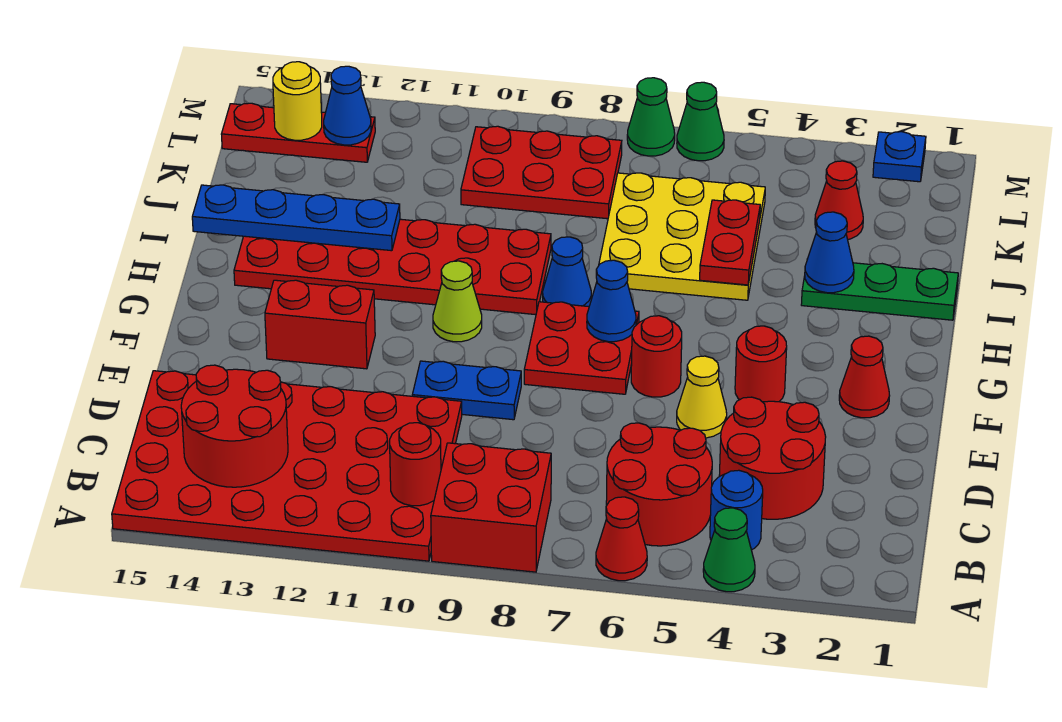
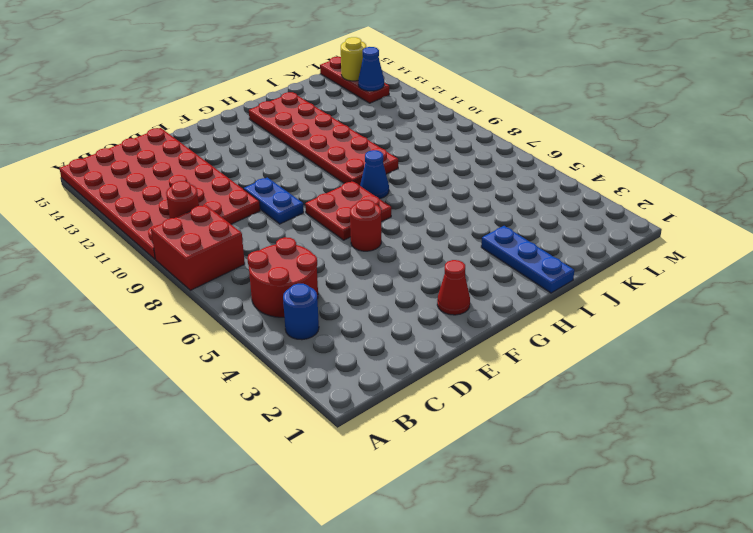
blue plate I1:I3 level 1 -> green plate I1:I3 level 1
none -> green cone A4 level 1
none -> red cone A6 level 1
none -> red round brick C3:D4 level 1
none -> yellow cone E5 level 1

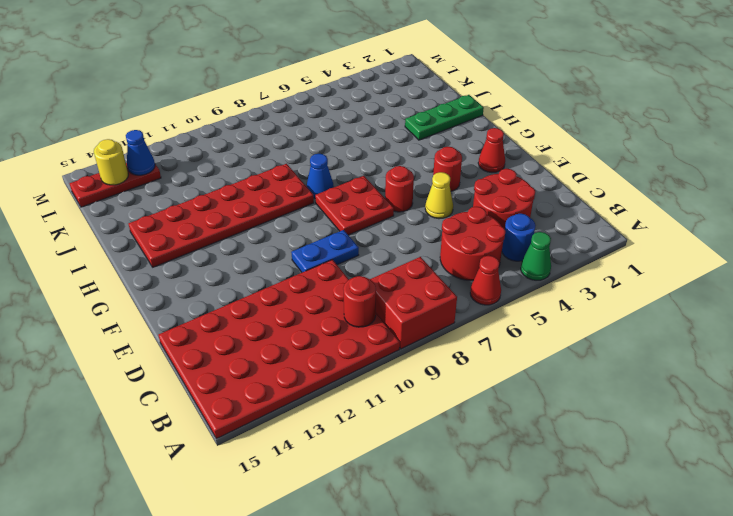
none -> red brick F12:F13 level 1
none -> lime cone G10 level 1
none -> yellow plate I5:K7 level 1
none -> red cone K3 level 1

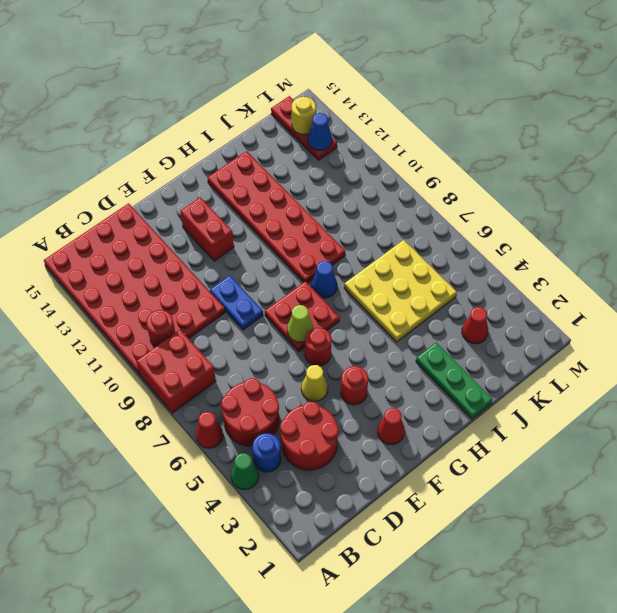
lime cone F7 level 2 -> lime cone G10 level 1
none -> red plate K8:L10 level 1
none -> blue plate M2 level 1
none -> green cone M6 level 1
none -> green cone M7 level 1

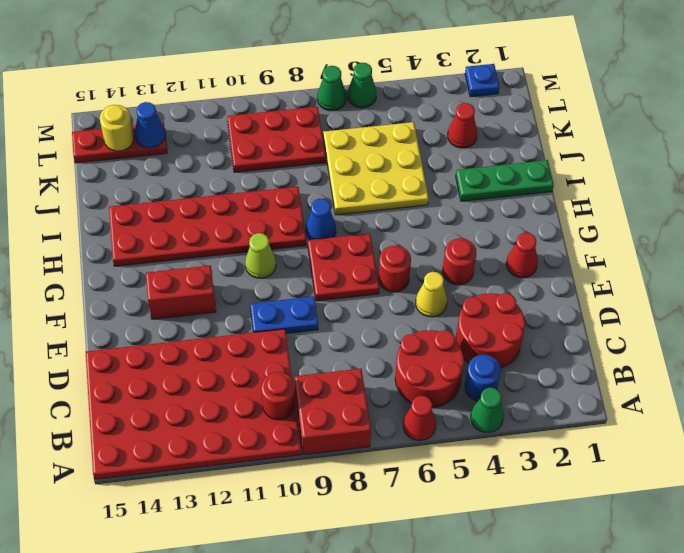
none -> red round brick B13:C14 level 2
none -> blue cone G7 level 2
none -> blue cone I3 level 2
none -> red plate I5:J5 level 2

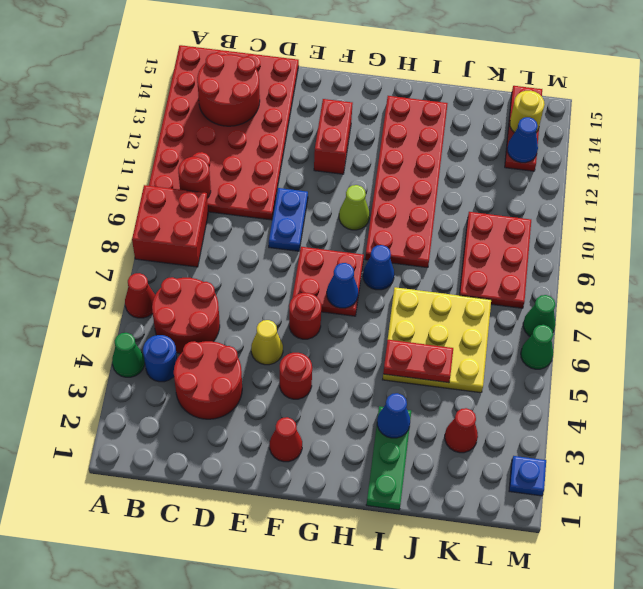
none -> blue plate I12:I15 level 2

